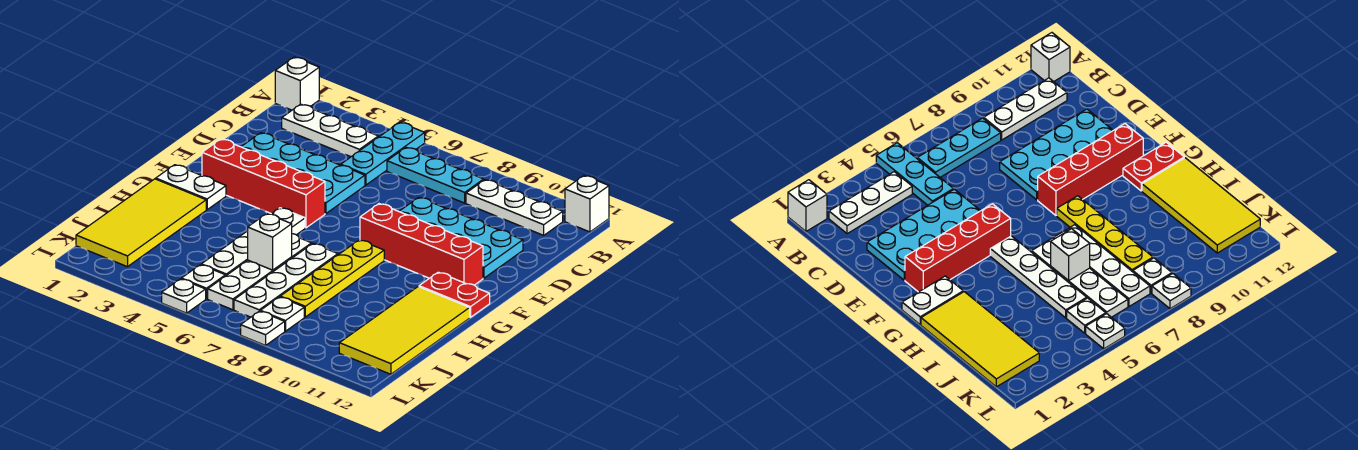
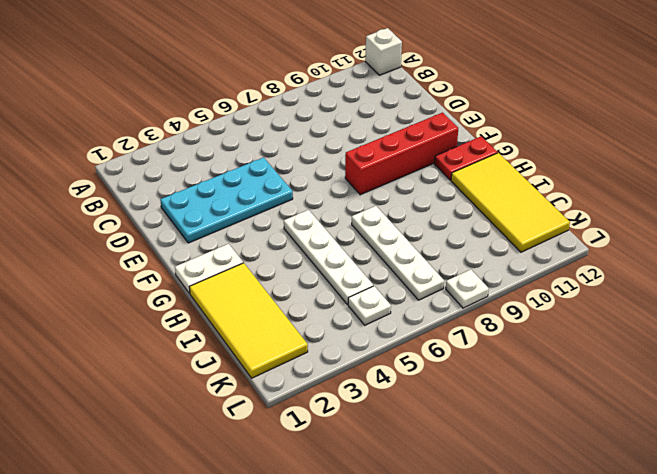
none -> white brick A1 level 1
none -> cyan plate A5:C5 level 1
none -> white plate B2:B4 level 1

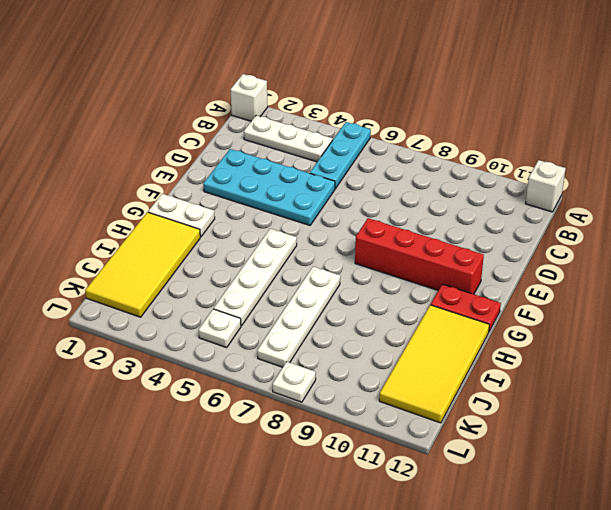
none -> cyan plate B6:B8 level 1
none -> white plate B9:B11 level 1
none -> cyan plate D8:E11 level 1

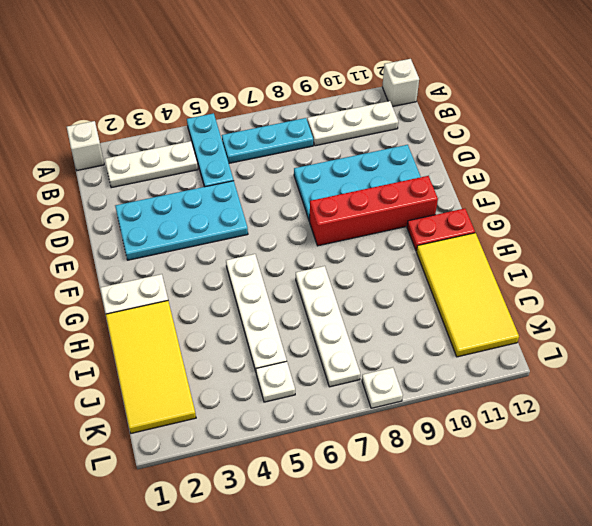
none -> red brick F2:F5 level 1
none -> yellow plate G8:J8 level 1
none -> white plate H6:K6 level 1

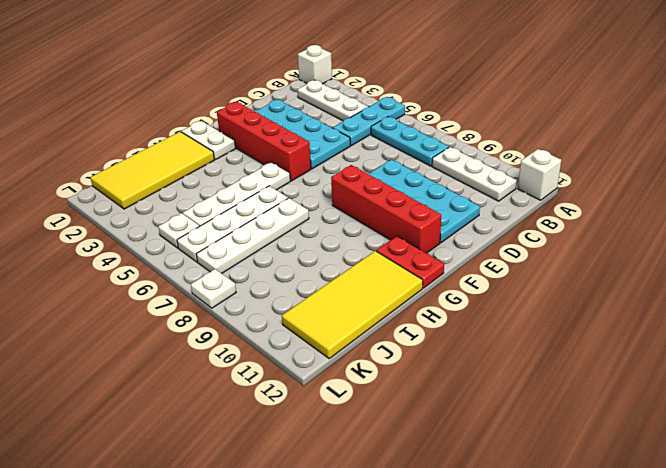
none -> yellow plate G8:J8 level 1
none -> white plate K8 level 1
none -> white plate L5 level 1

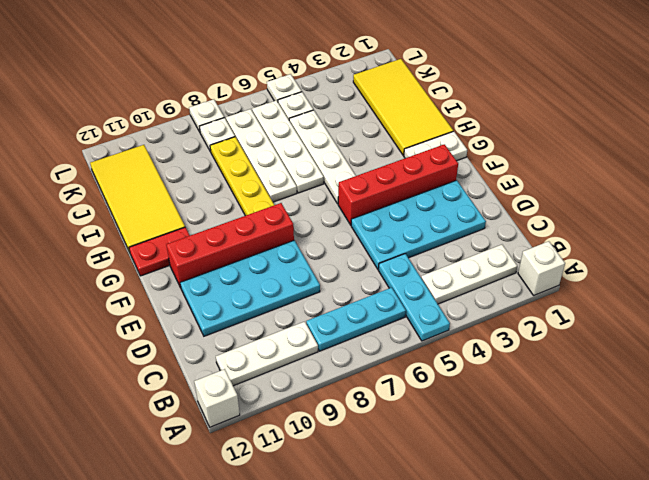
none -> white brick I6 level 2

